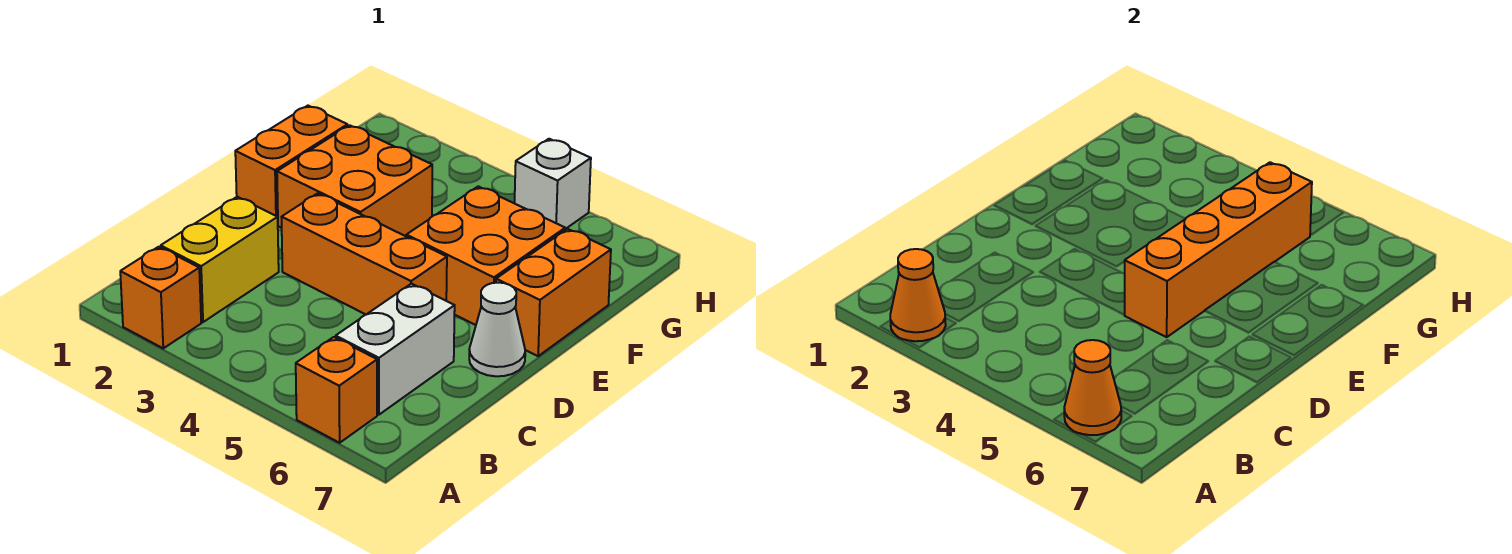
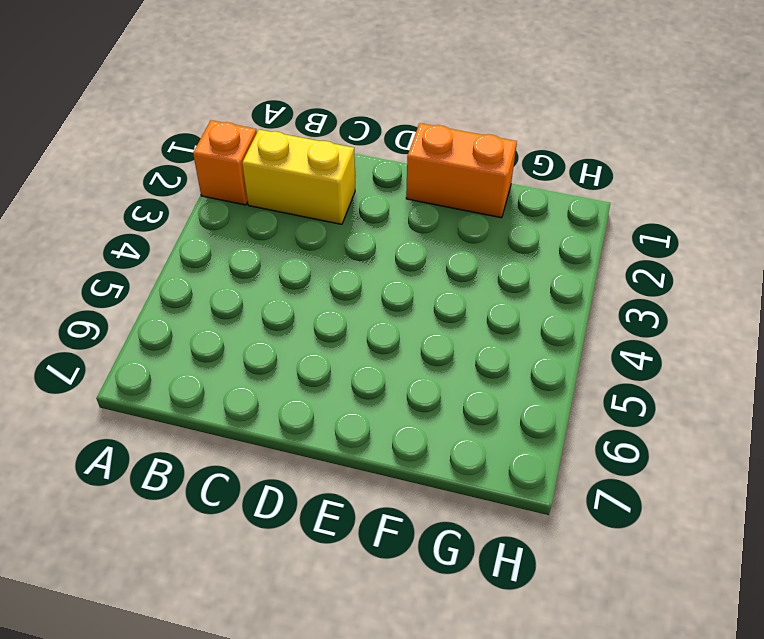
none -> orange brick A6 level 1
none -> white brick B6:C6 level 1
none -> orange brick D3:D5 level 1

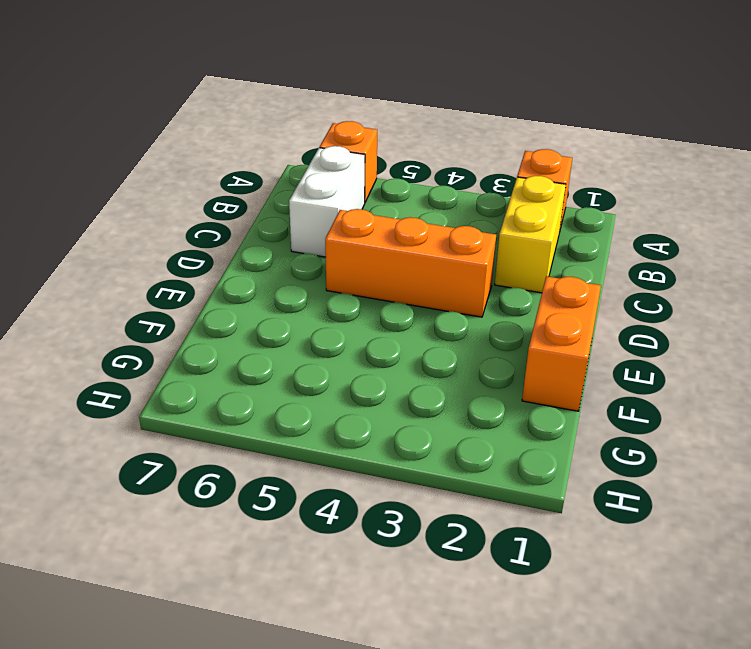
none -> white cone D7 level 1
none -> orange brick E2:F3 level 1
none -> orange brick E5:F6 level 1

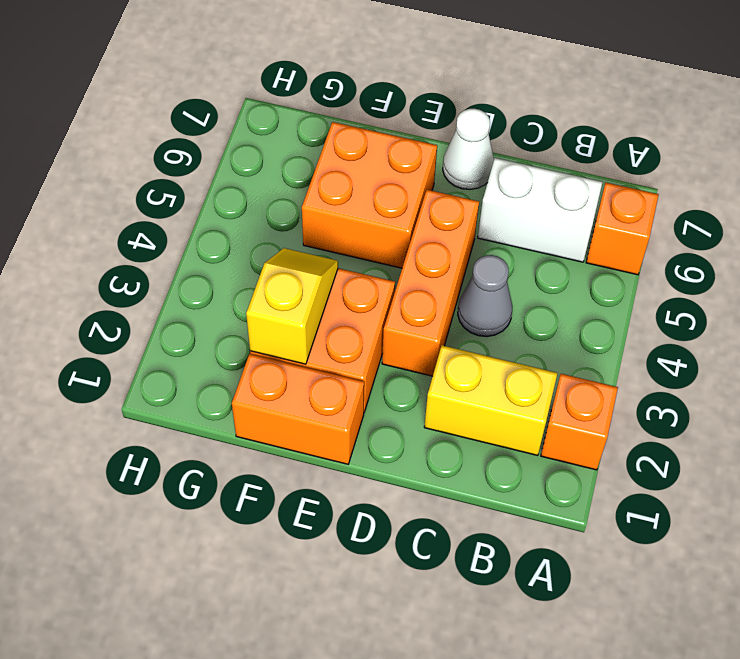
grey cone C4 level 1 -> none
yellow slope F2:F3 level 2 top 2 -> none
none -> orange brick E7:F7 level 1
none -> white brick H5 level 1
none -> orange cone A2 level 2

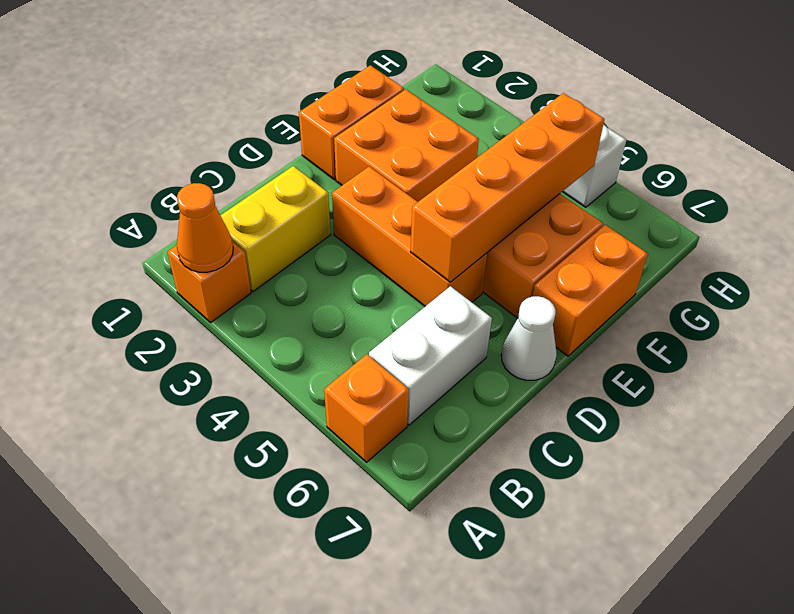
none -> orange cone A6 level 2

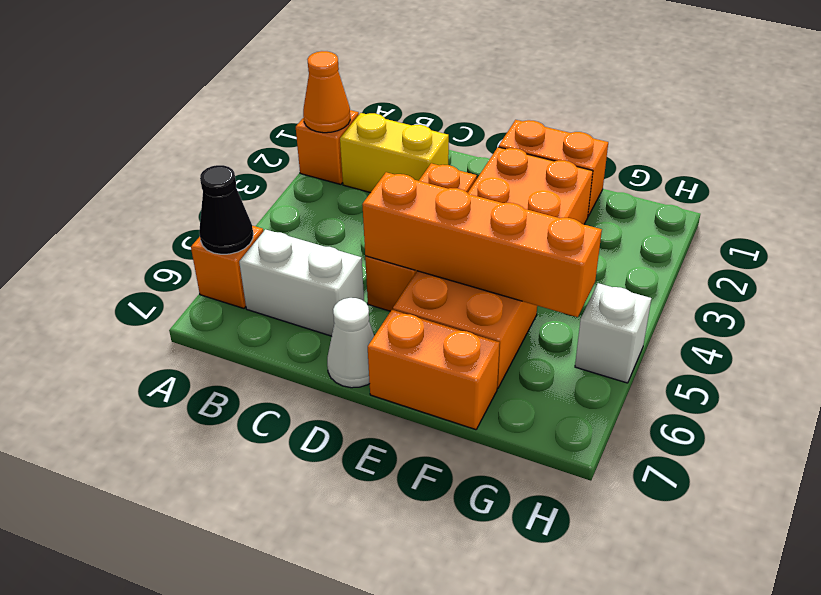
black cone A6 level 2 -> orange cone A6 level 2

